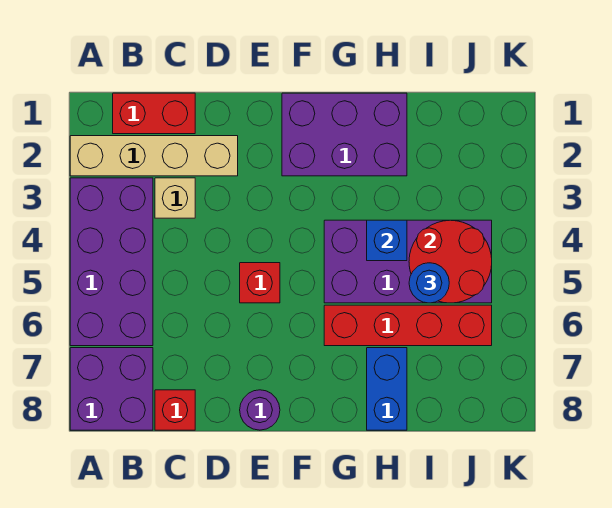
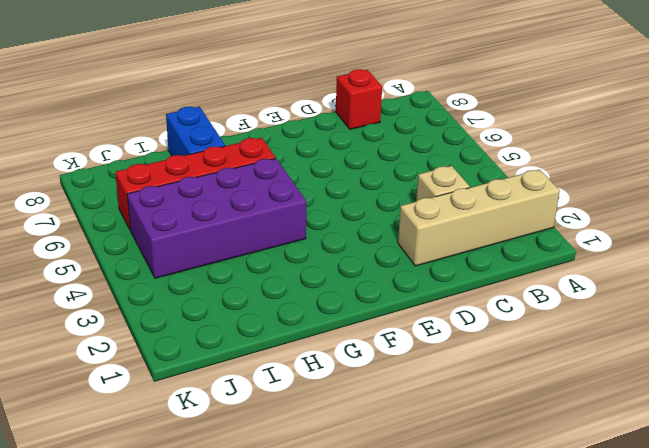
none -> purple brick A3:B6 level 1
none -> purple brick A7:B8 level 1
none -> red brick B1:C1 level 1

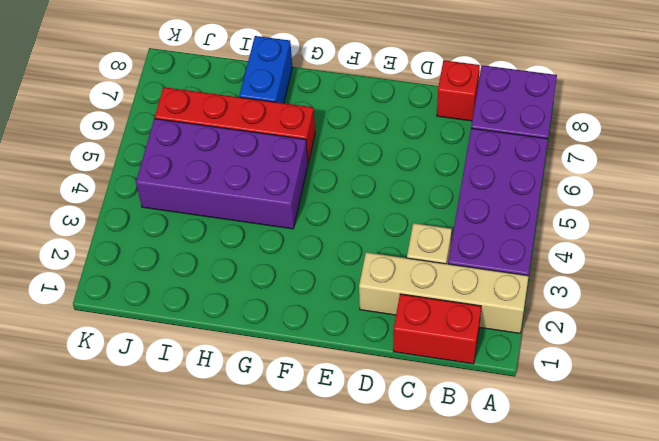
none -> red brick E5 level 1
none -> purple round brick E8 level 1
none -> purple brick F1:H2 level 1

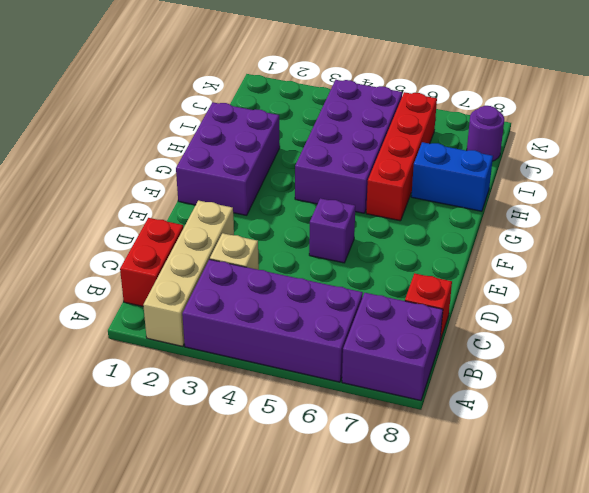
purple brick E5 level 1 -> red brick E5 level 1
purple round brick J8 level 1 -> purple round brick E8 level 1
none -> blue brick H4 level 2
none -> red round brick I4:J5 level 2
none -> blue round brick I5 level 3

